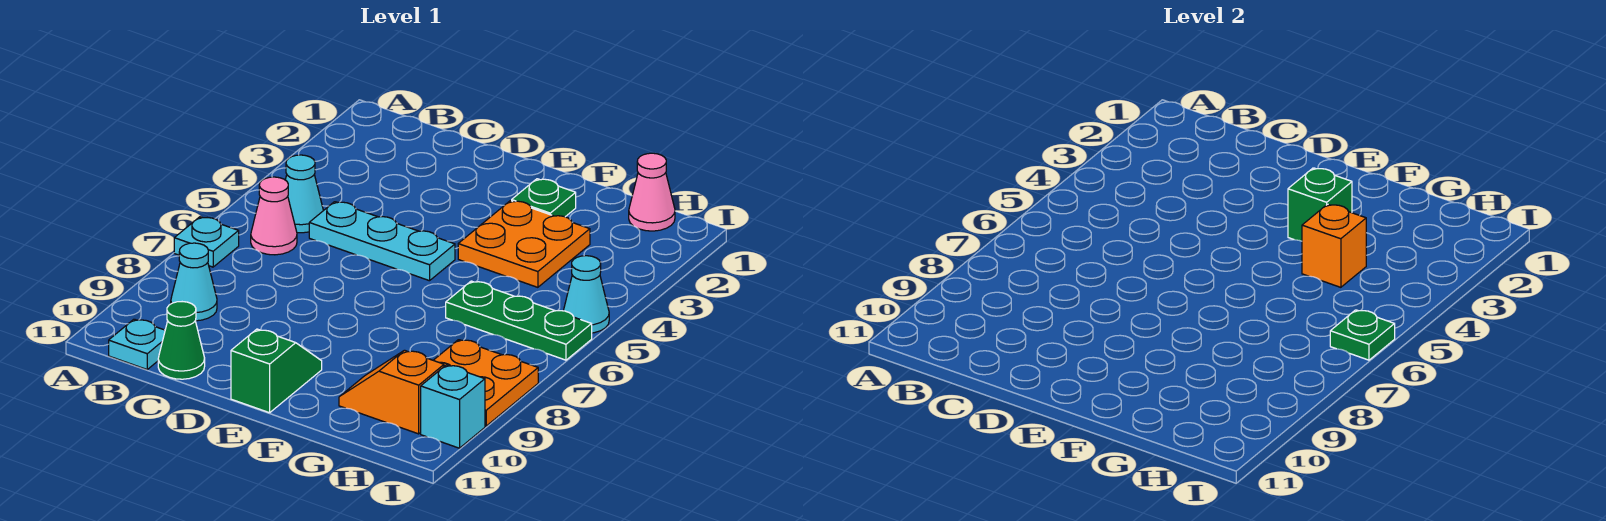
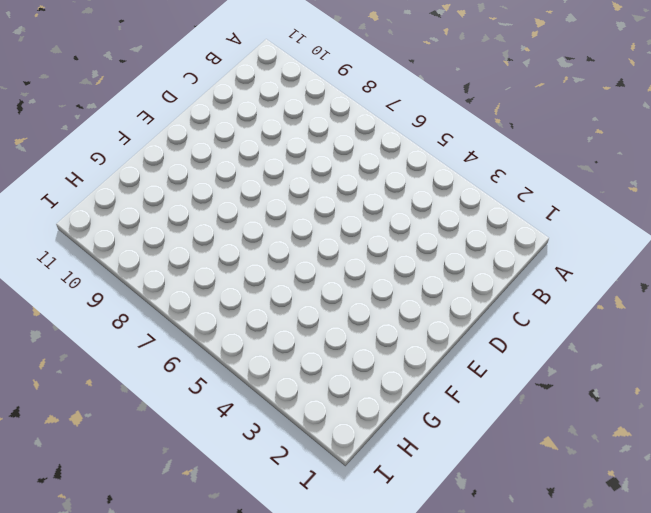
none -> cyan plate A7 level 1
none -> cyan cone B5 level 1
none -> pink cone B6 level 1

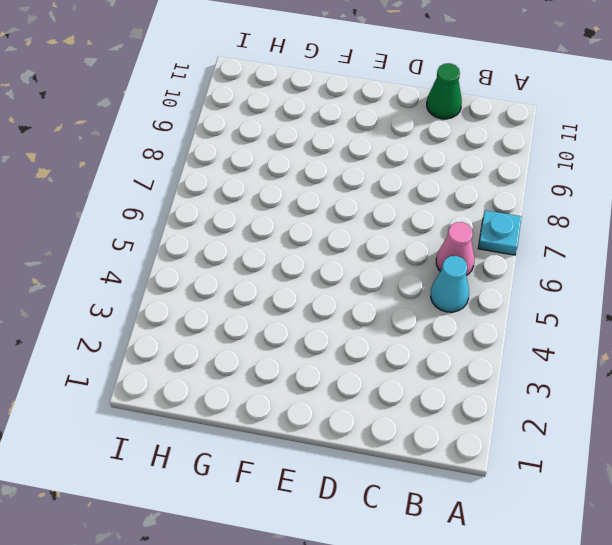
none -> cyan cone B9 level 1
none -> cyan plate B11 level 1
none -> cyan plate C5:E5 level 1

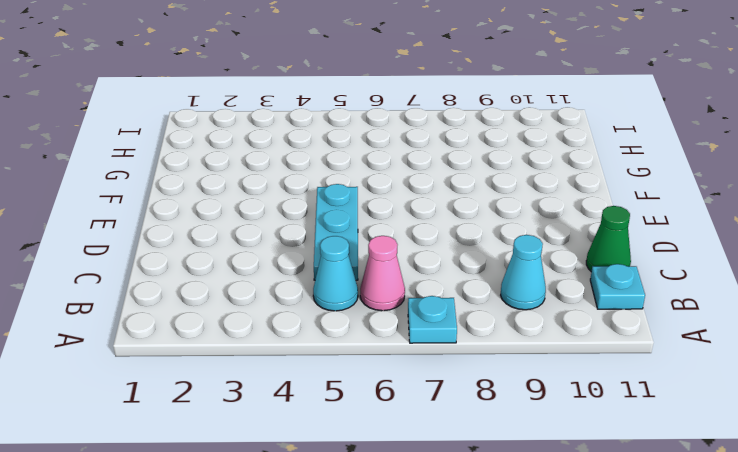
none -> green slope E10:E11 level 1 top 11
none -> green plate F2 level 1
none -> orange plate F3:G4 level 1

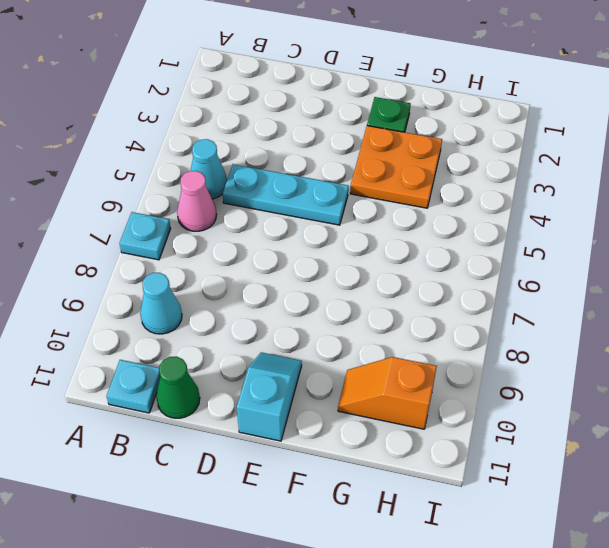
cyan slope E10:E11 level 1 top 11 -> green slope E10:E11 level 1 top 11
none -> green plate G6:I6 level 1
none -> pink cone H1 level 1
none -> orange plate H8:I9 level 1

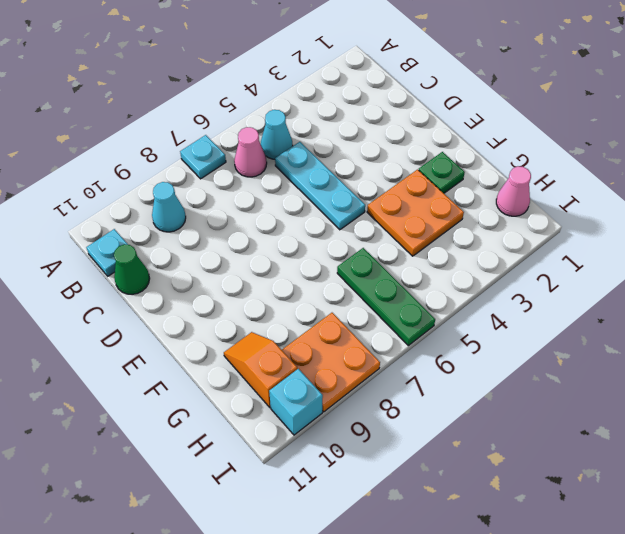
none -> green slope E10:E11 level 1 top 11
none -> cyan cone I5 level 1
none -> green brick F3 level 2

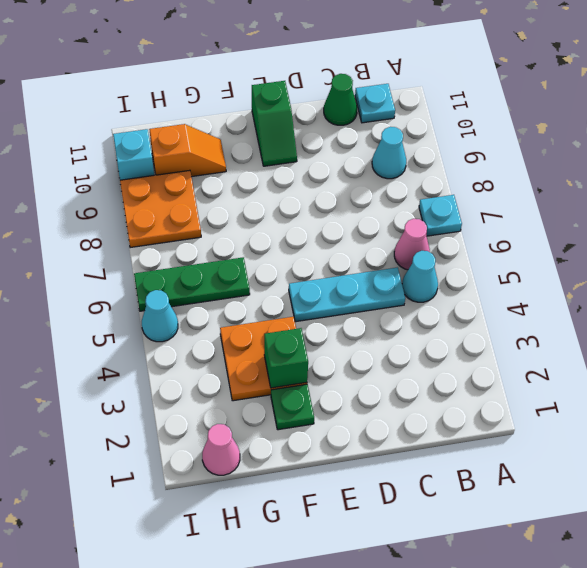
none -> orange brick G4 level 2
none -> green plate I6 level 2

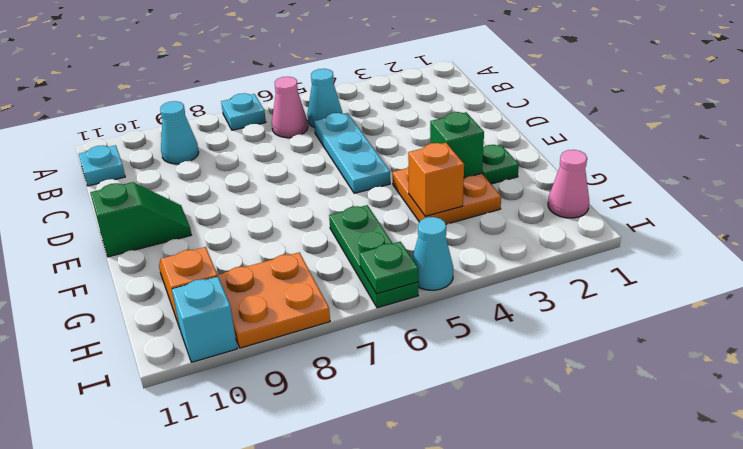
none -> green cone C11 level 1

